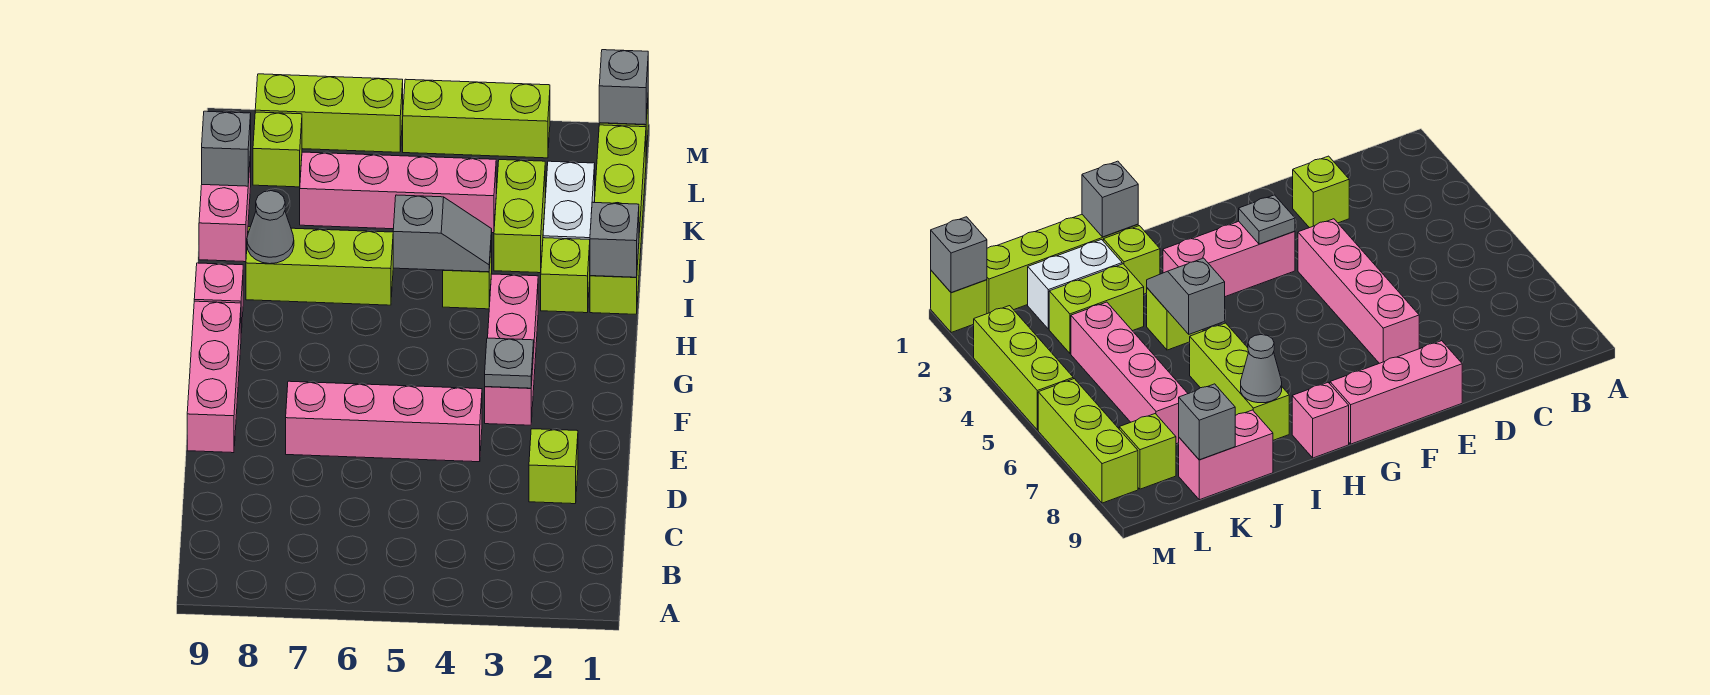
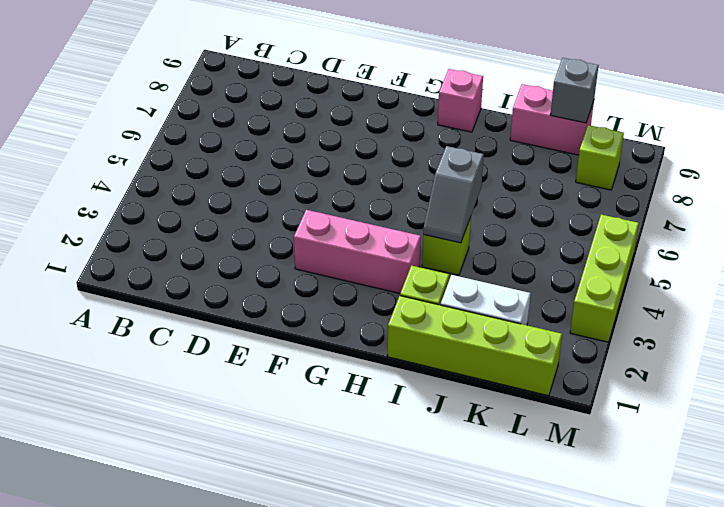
none -> lime brick D2 level 1
none -> pink brick E4:E7 level 1
none -> pink brick E9:G9 level 1

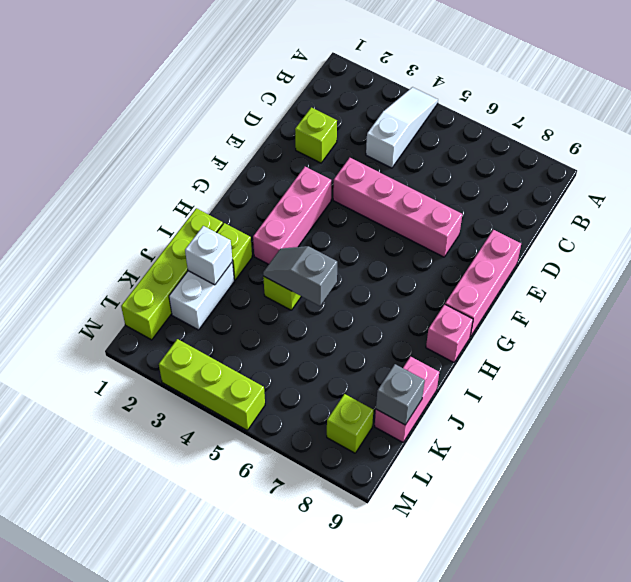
white slope A4:C4 level 1 top C -> none
white brick J2 level 2 -> none
none -> lime brick I6:I8 level 1
none -> lime brick J3:K3 level 1
none -> pink brick K4:K7 level 1

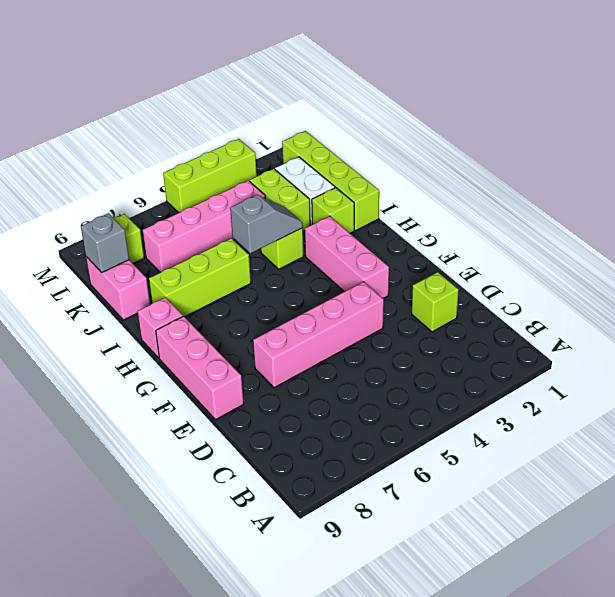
none -> lime brick M1 level 1
none -> lime brick M6:M8 level 1
none -> grey plate F3 level 2

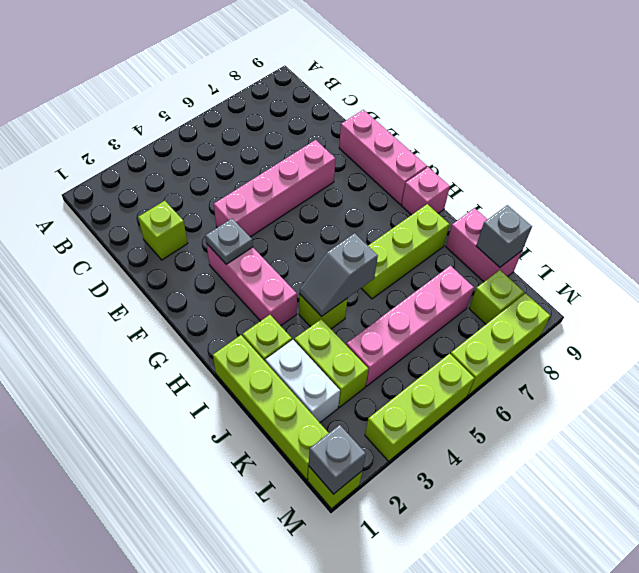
none -> grey brick I1 level 2
none -> grey cone I8 level 2

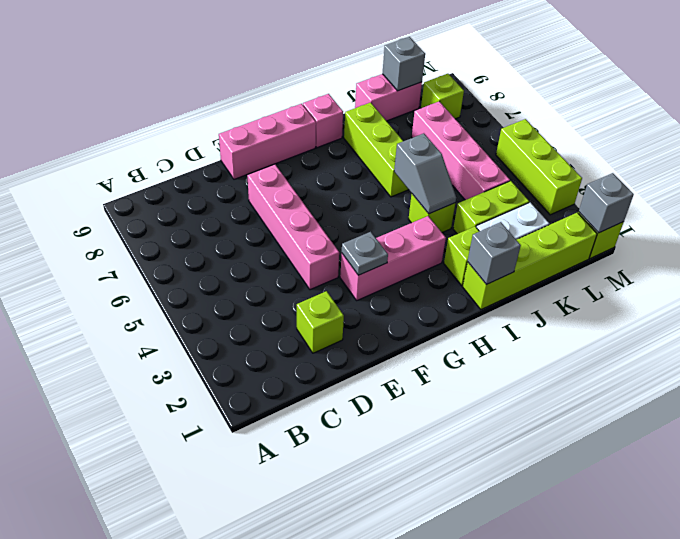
none -> lime brick M6:M8 level 1
none -> grey cone I8 level 2

